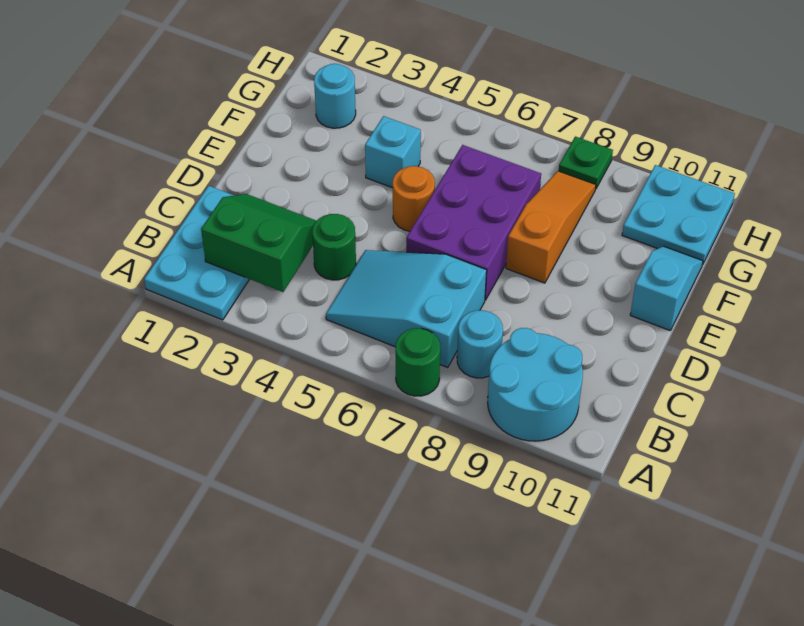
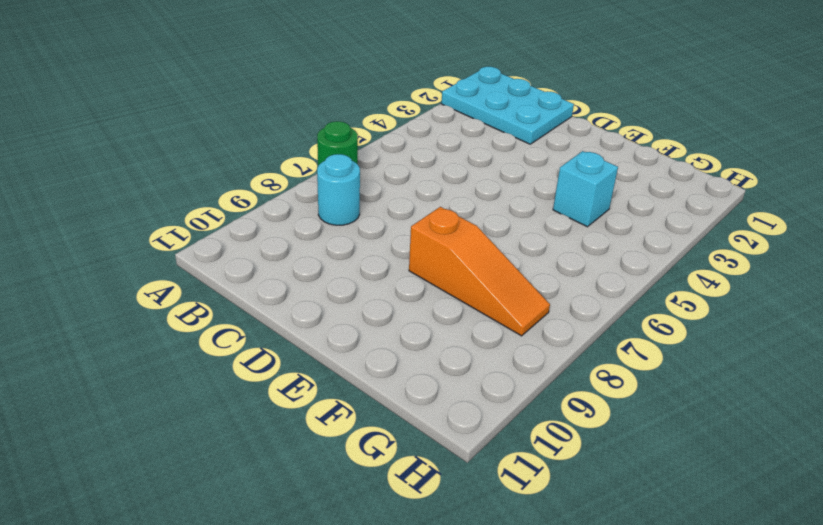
none -> cyan round brick A9:B10 level 1
none -> cyan slope B5:C7 level 1 top 7
none -> green round brick C4 level 1

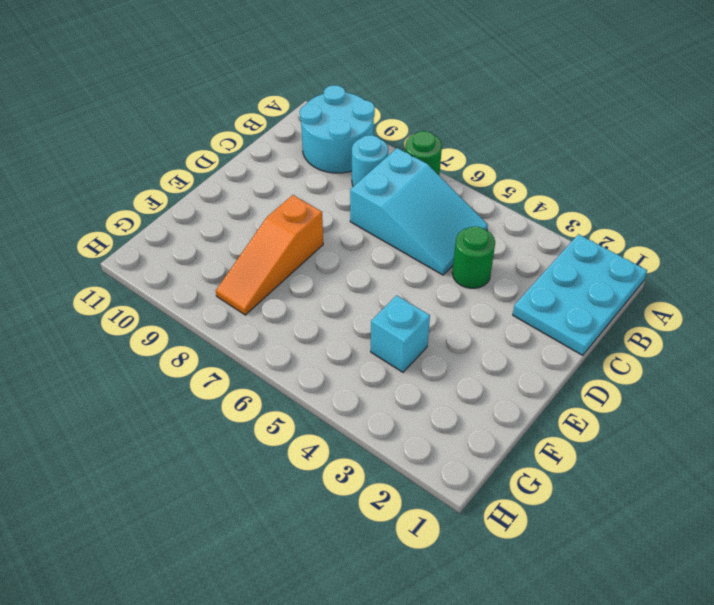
none -> purple brick D6:F7 level 1
none -> orange round brick E5 level 1
none -> cyan slope E11:F11 level 1 top E

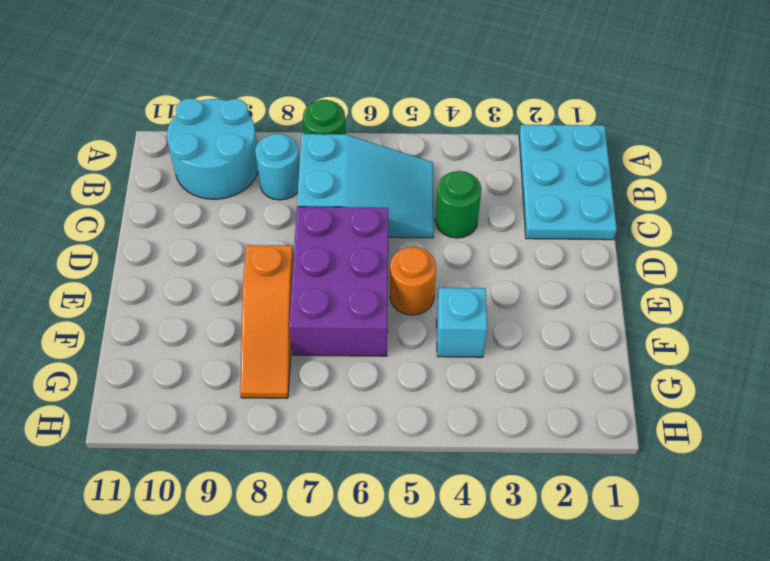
none -> cyan slope E11:F11 level 1 top E
none -> cyan round brick G2 level 1
none -> cyan plate G10:H11 level 1

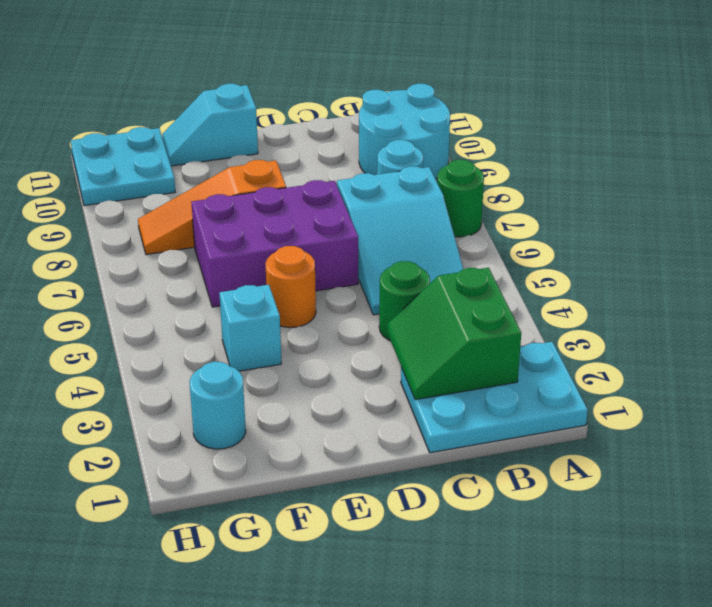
none -> green plate H8 level 1

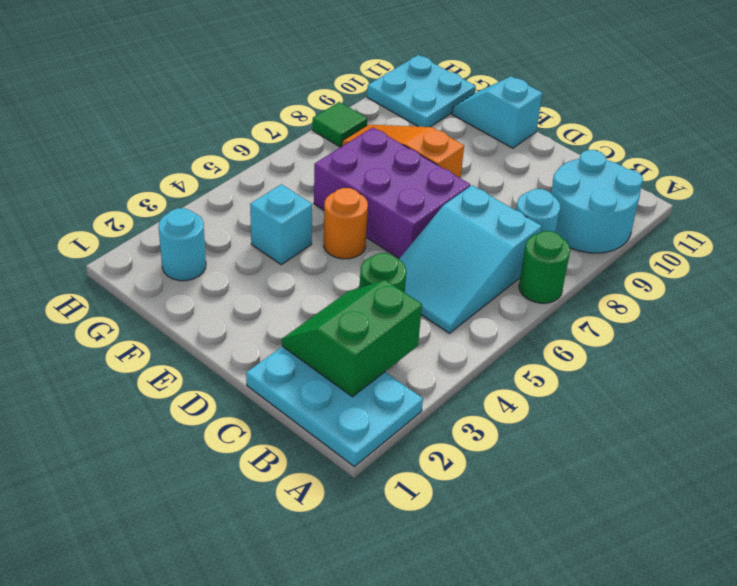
green tile H8 level 1 -> green plate H8 level 1

